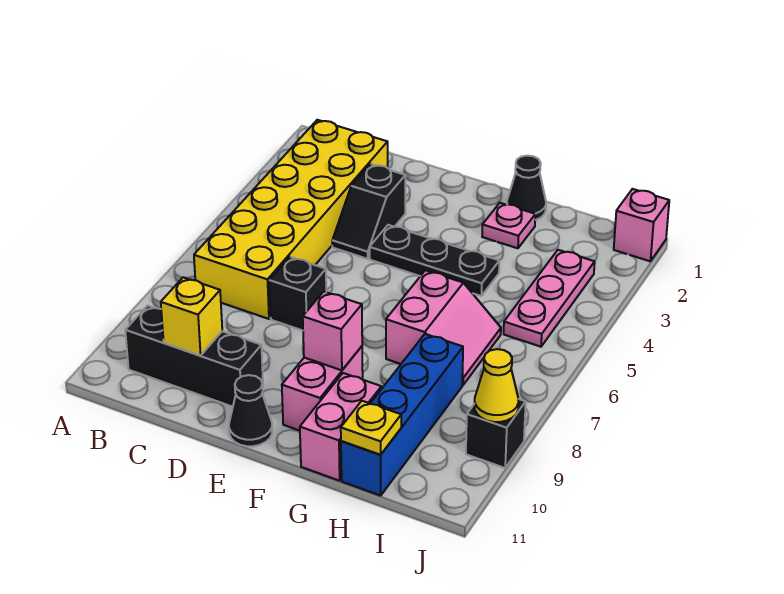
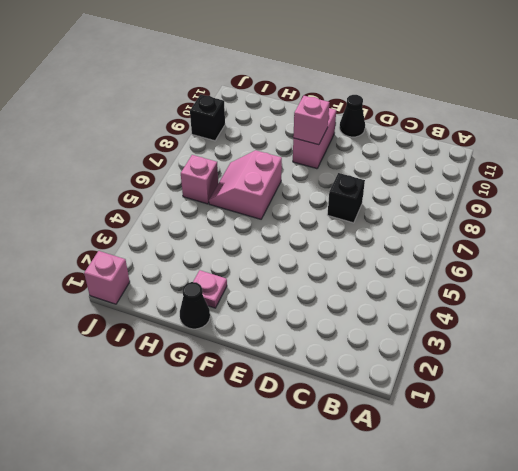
pink brick I6 level 1 -> none
none -> yellow brick B2:C7 level 1
none -> black brick B10:D10 level 1
none -> black slope D3:D4 level 1 top 3

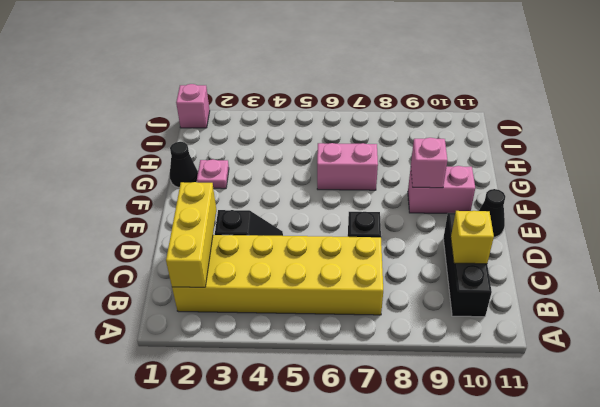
yellow brick B2:D2 level 2 -> none
none -> black plate E4:G4 level 1
none -> pink brick G10:G11 level 1
none -> blue brick H8:H11 level 1

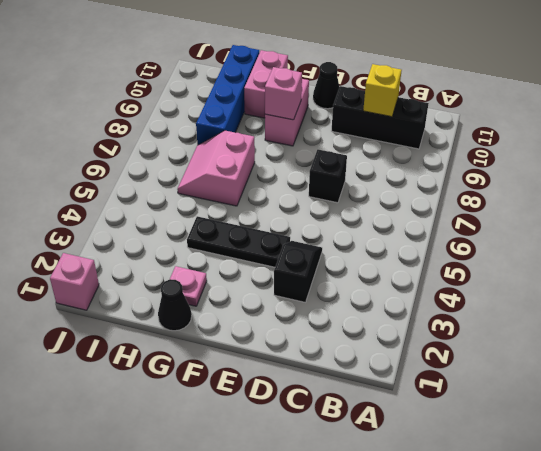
none -> yellow brick B2:C7 level 1
none -> pink plate I3:I5 level 1
none -> black brick J9 level 1

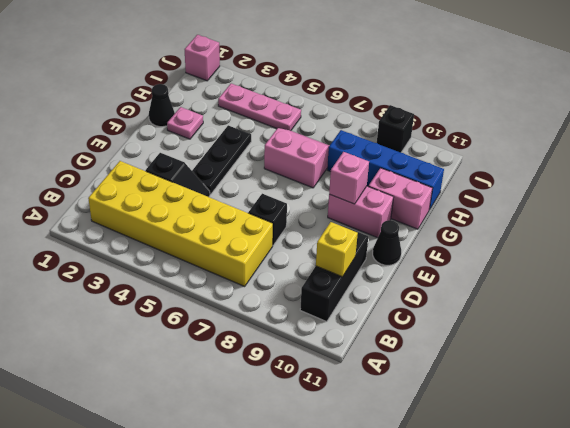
none -> yellow plate H11 level 2
none -> yellow cone J9 level 2

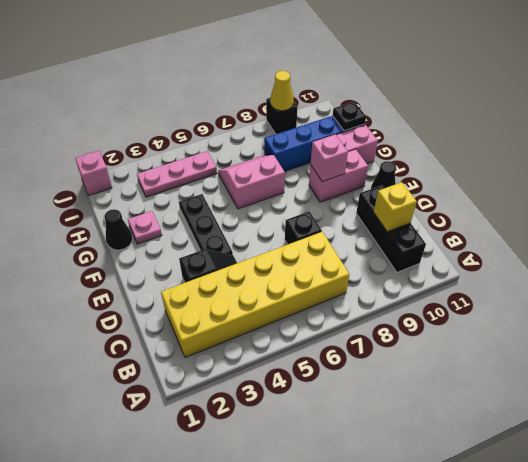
black plate H11 level 2 -> yellow plate H11 level 2

